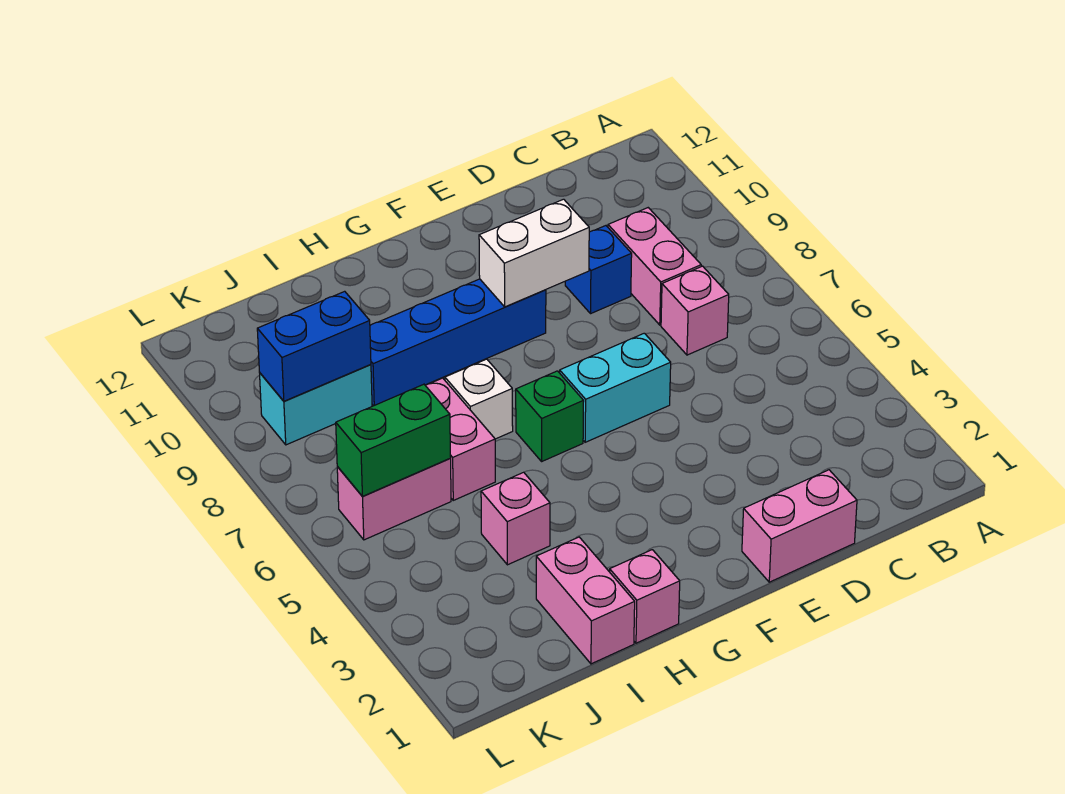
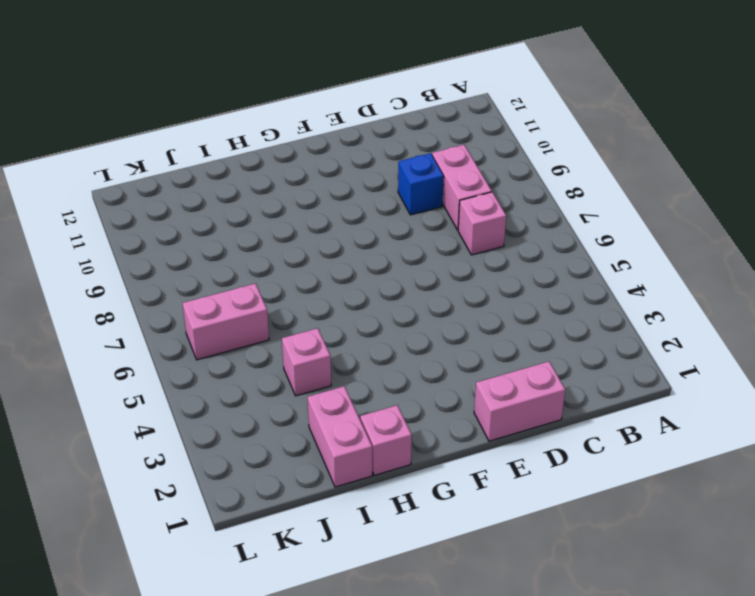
none -> cyan brick E6:F6 level 1
none -> blue brick F9:I9 level 1
none -> green brick G6 level 1

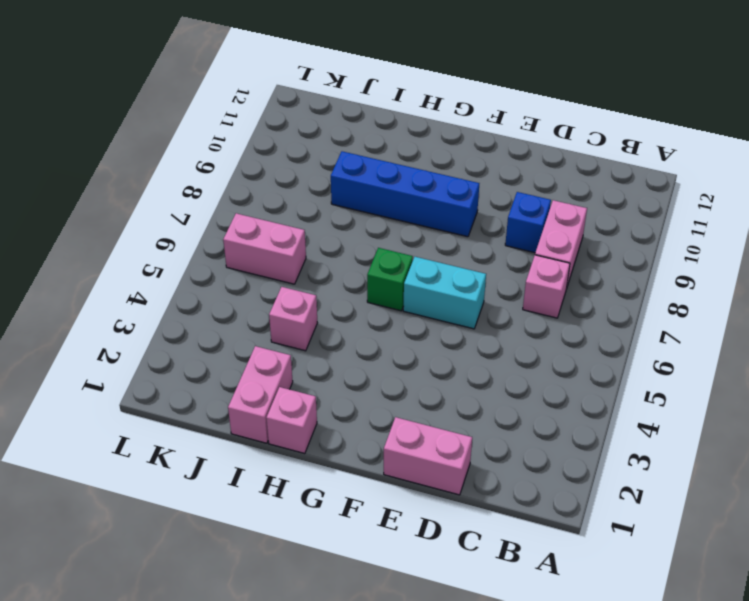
none -> white brick H7 level 1
none -> pink brick I6:I7 level 1
none -> cyan brick J9:K9 level 1

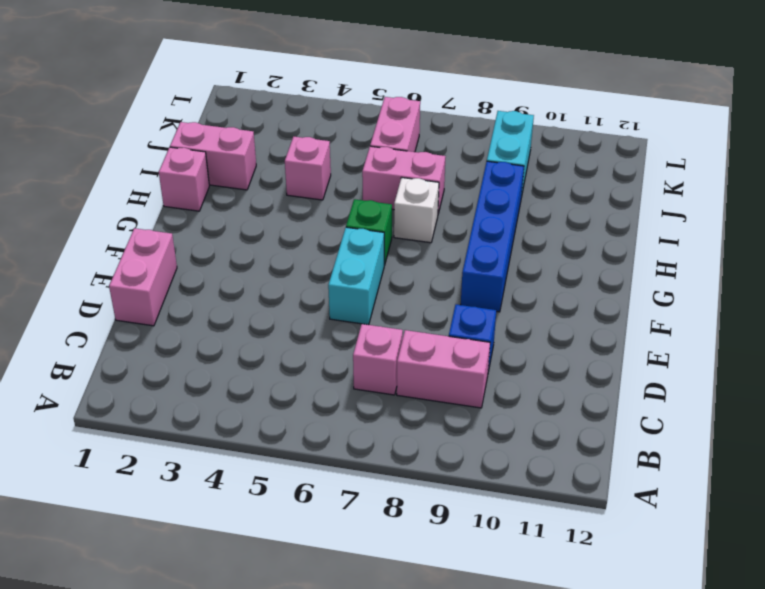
none -> white brick E9:F9 level 2
none -> green brick J6:K6 level 2
none -> blue brick J9:K9 level 2

